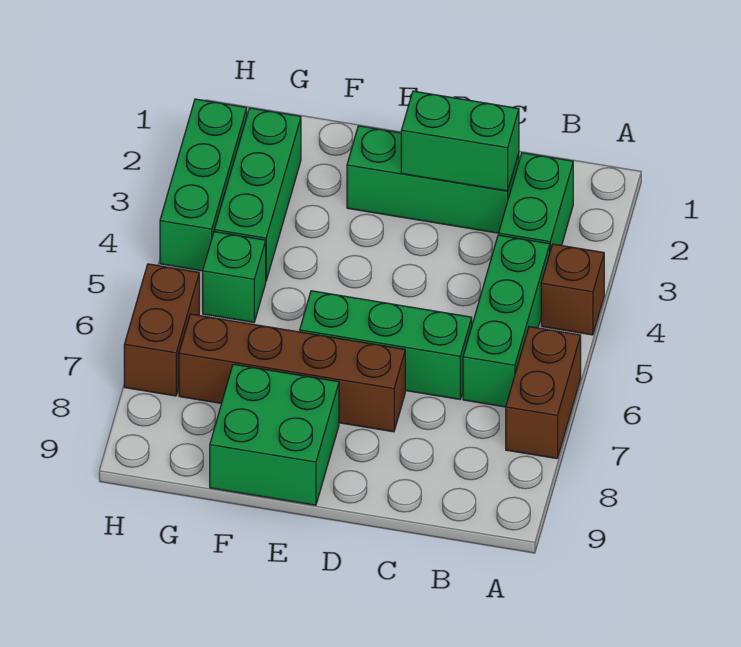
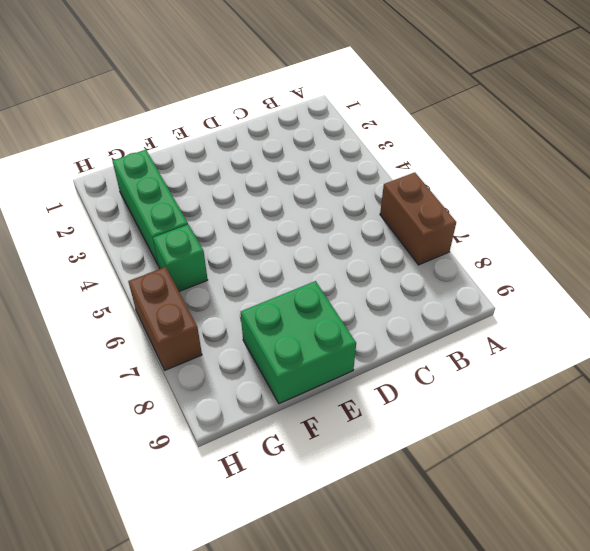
none -> brown brick A4 level 1
none -> green brick B2:B3 level 1
none -> green brick B4:B6 level 1

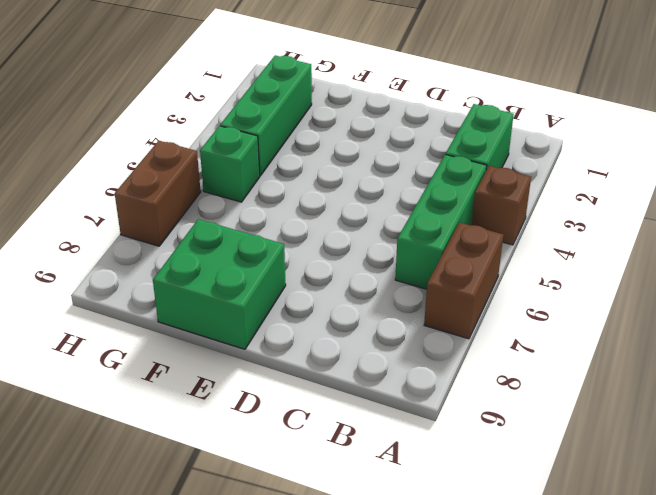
none -> green brick C2:E2 level 1
none -> green brick C6:E6 level 1
none -> brown brick D7:G7 level 1

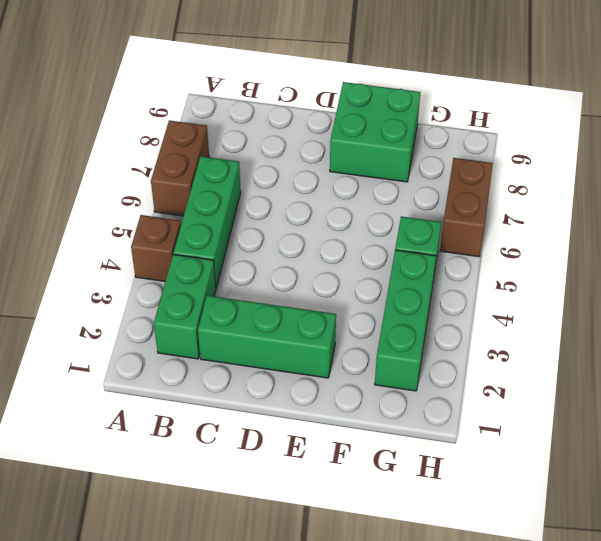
none -> green brick C6:E6 level 1
none -> brown brick D7:G7 level 1
none -> green brick H2:H4 level 1

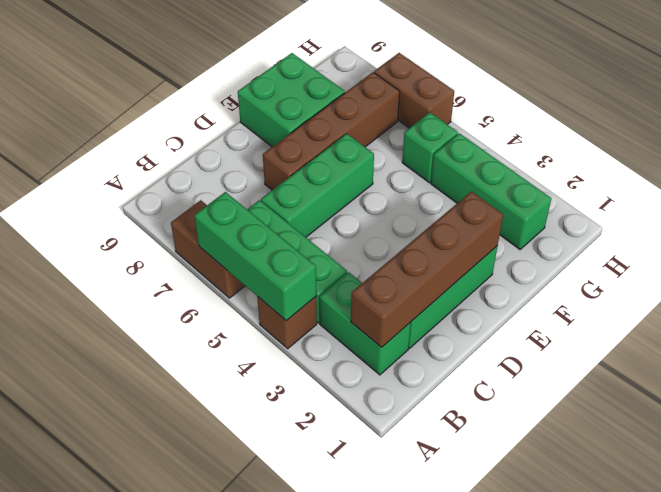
green brick A4:A6 level 2 -> green brick H2:H4 level 1
brown brick B2:E2 level 2 -> green brick C2:D2 level 2

